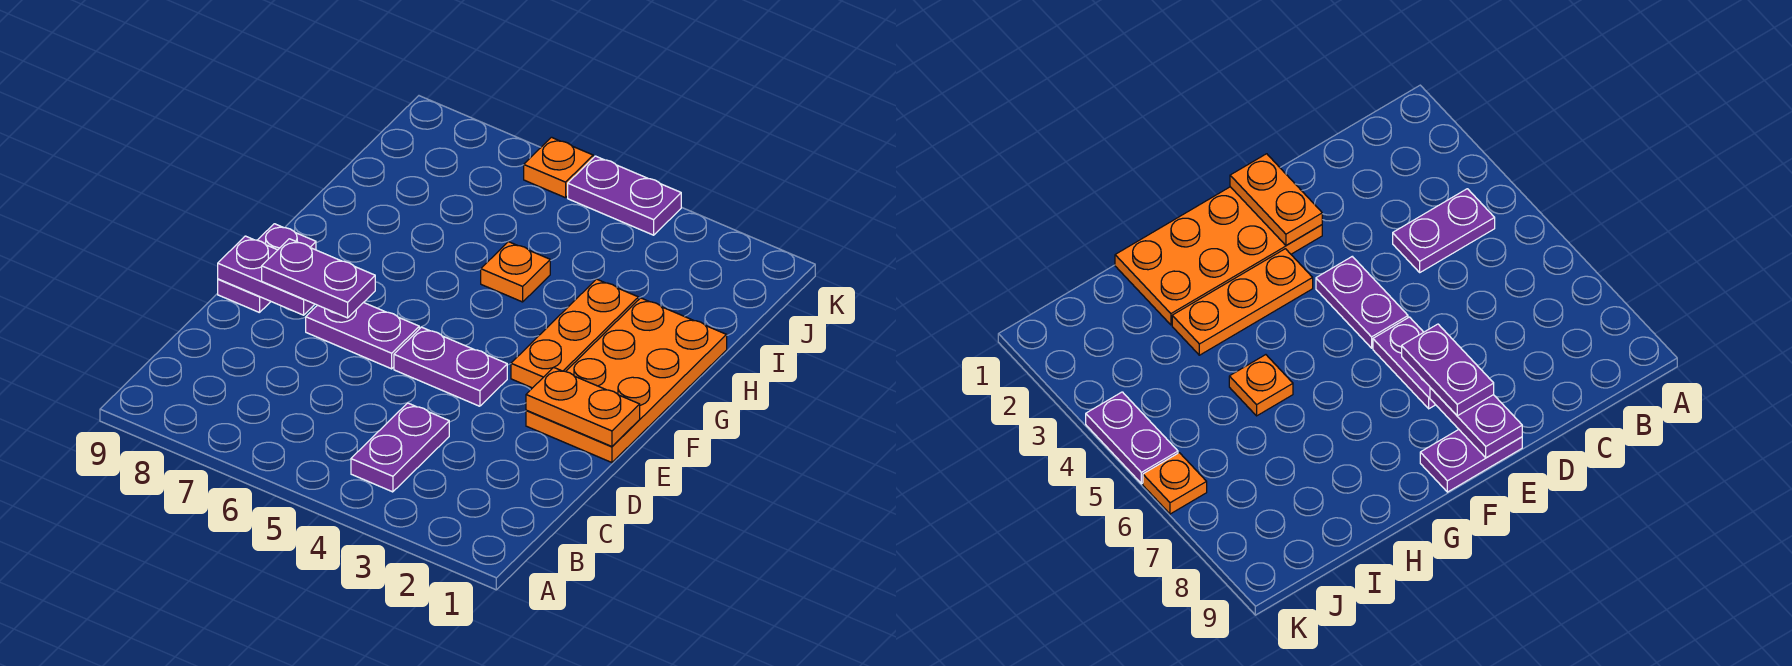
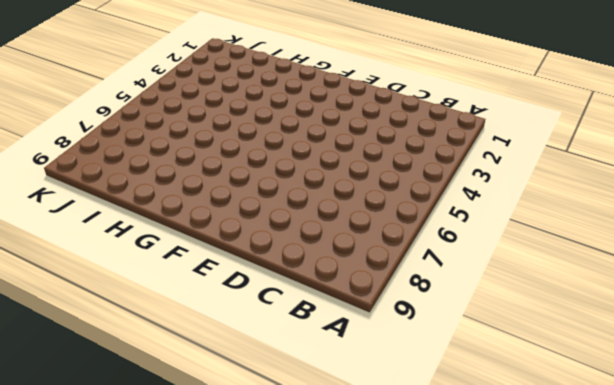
none -> purple plate B4:C4 level 1
none -> orange plate E1:H2 level 1
none -> purple plate E4:E5 level 1

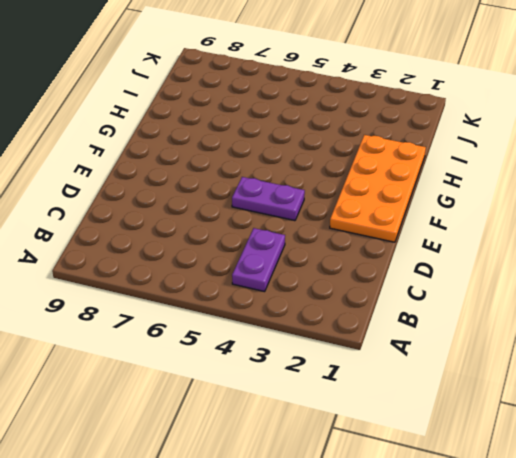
none -> purple plate E6:E7 level 1
none -> purple plate E9:F9 level 1
none -> orange plate F3:H3 level 1

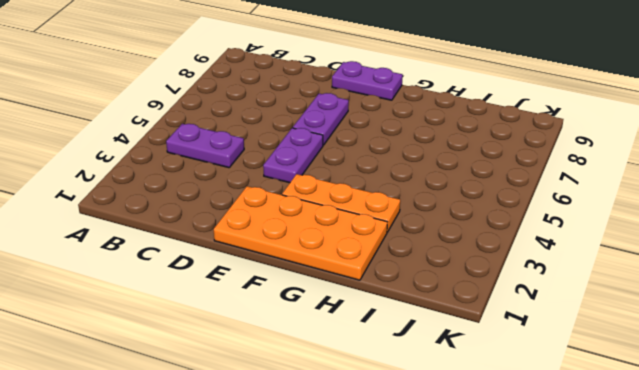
none -> orange plate H5 level 1
none -> purple plate K4:K5 level 1
none -> orange plate K6 level 1

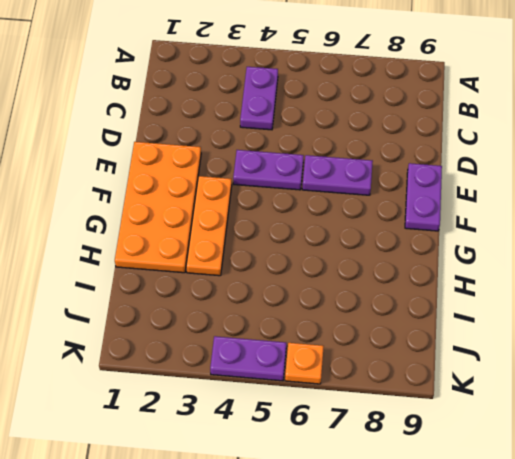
none -> orange plate H5 level 1
none -> orange plate E1:E2 level 2
none -> purple plate E8:E9 level 2

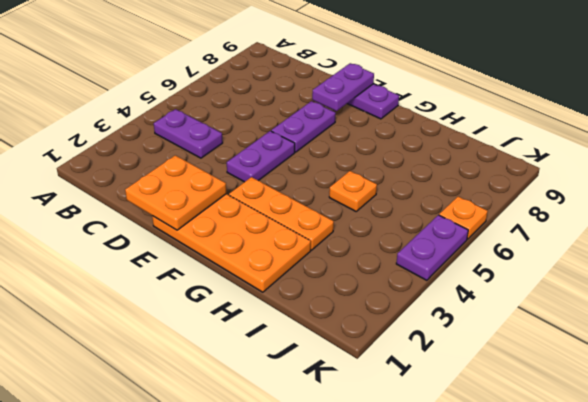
orange plate D1:E2 level 2 -> orange plate E1:E2 level 2
none -> purple plate E7:E8 level 3

